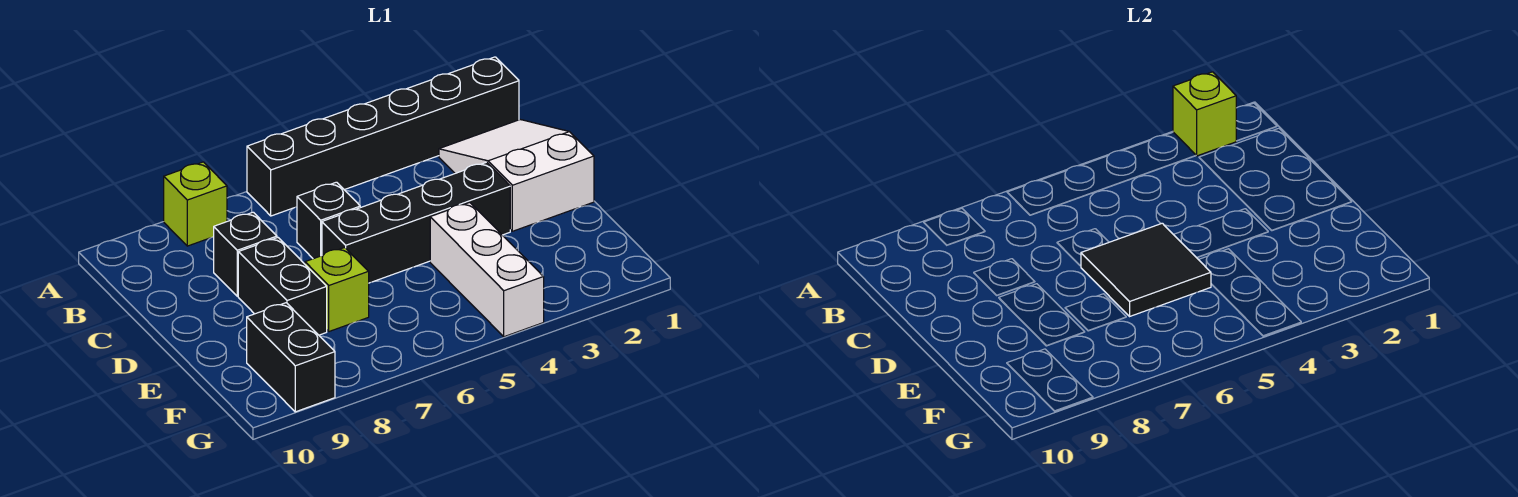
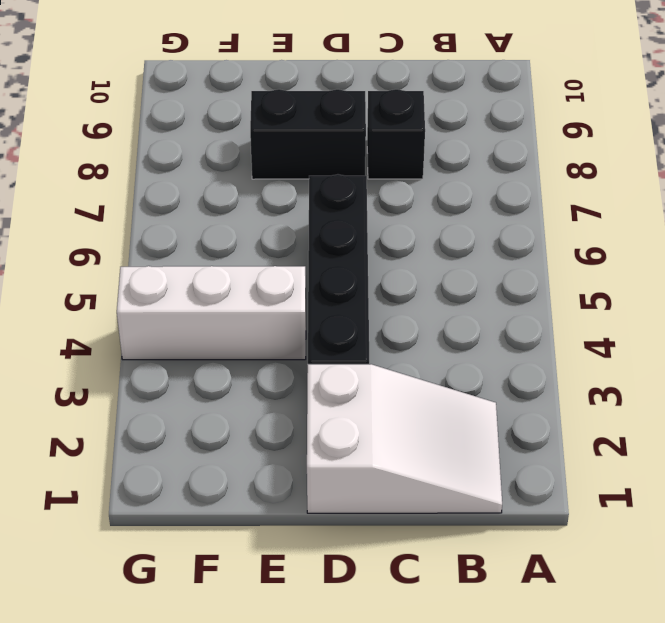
none -> black brick A1:A6 level 1
none -> lime brick A8 level 1
none -> black brick C6 level 1

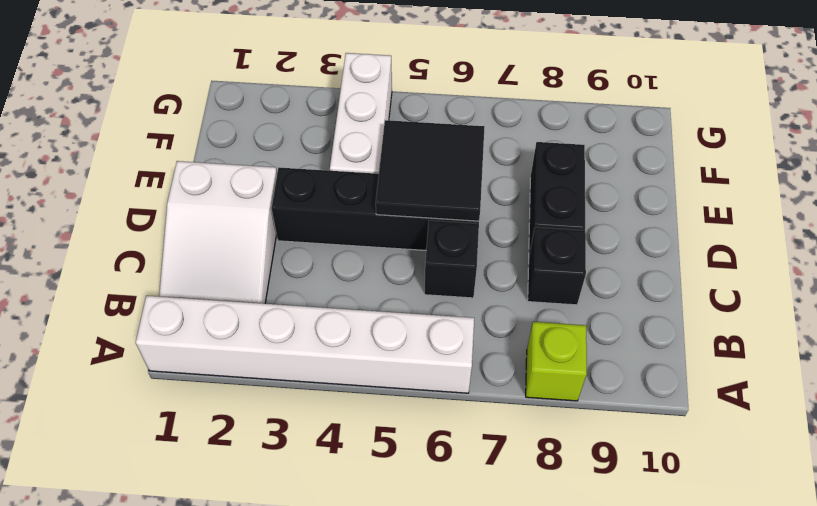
white brick A1:A6 level 1 -> black brick A1:A6 level 1
none -> lime brick E7 level 1
none -> black brick F9:G9 level 1
none -> lime brick A2 level 2

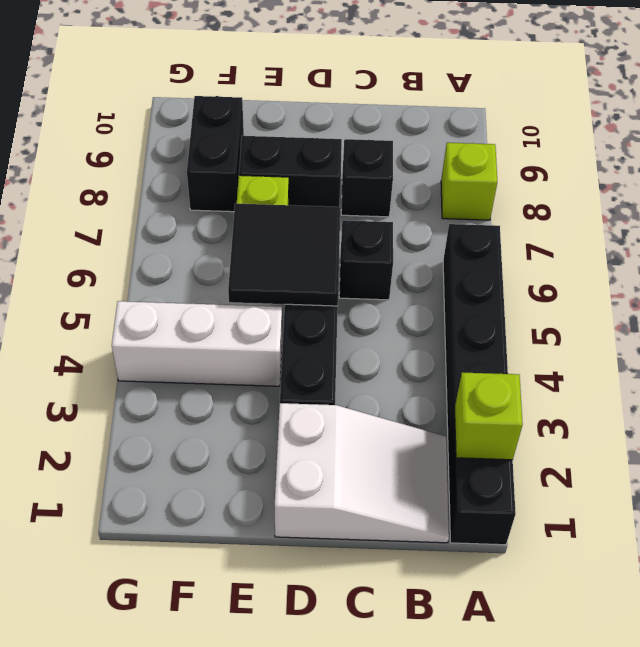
black brick F8:F9 level 1 -> black brick F9:G9 level 1

